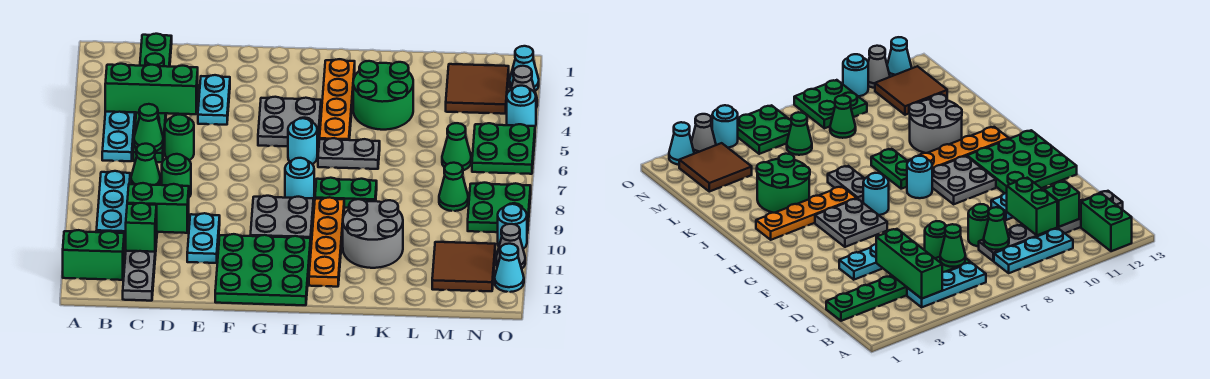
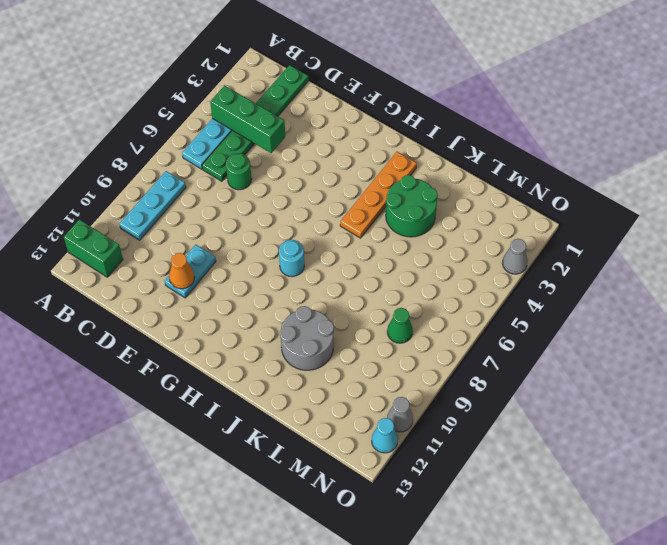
orange cone E11 level 2 -> none
none -> grey plate C8:C13 level 1
none -> green round brick D8 level 1
none -> cyan plate E3:E4 level 1
none -> green plate F11:H13 level 1

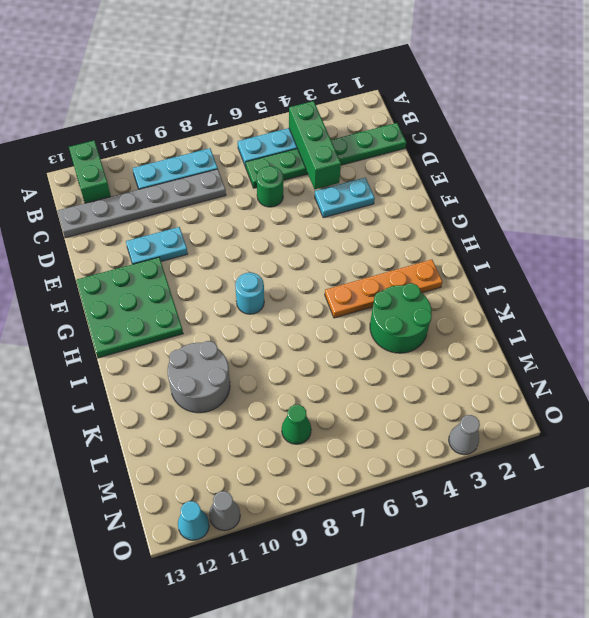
none -> green round brick D8 level 1
none -> grey plate G4:H5 level 1
none -> grey plate G9:H10 level 1
none -> cyan round brick H6 level 1

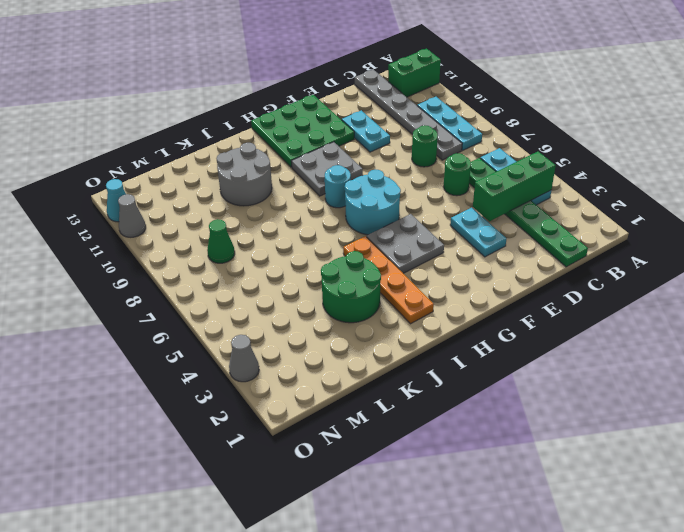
cyan round brick G6:H7 level 1 -> cyan round brick H6 level 1
none -> grey plate I6:J6 level 1
none -> green plate I8:J8 level 1
none -> orange plate I9:I12 level 1
none -> brown tile M2:N3 level 1

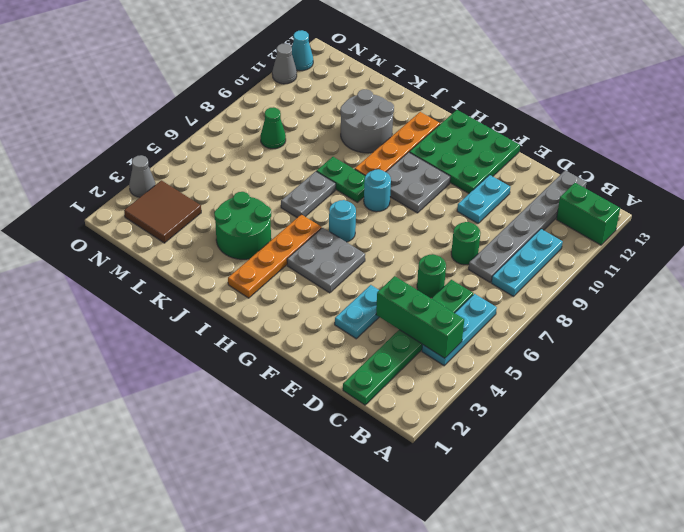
grey plate J6:J7 level 1 -> grey plate I6:J6 level 1
none -> green cone M6 level 1
none -> brown tile M11:N12 level 1
none -> green plate N5:O6 level 1
none -> green plate N8:O9 level 1

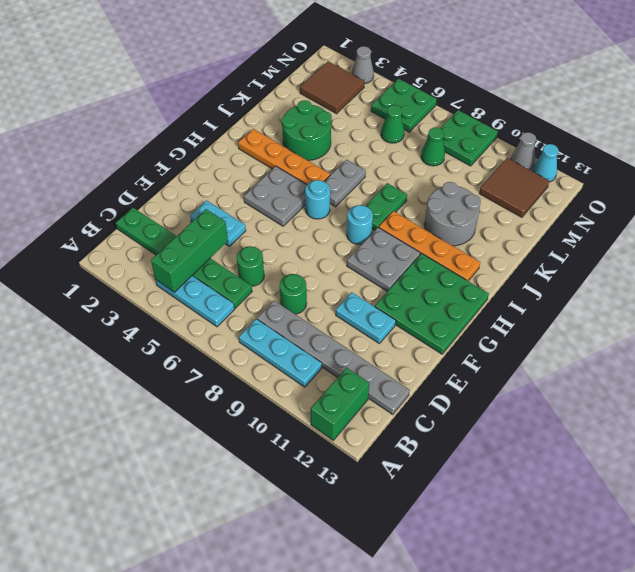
none -> cyan cone O2 level 1
none -> cyan round brick O4 level 1
none -> cyan round brick O10 level 1
none -> green cone C6 level 2

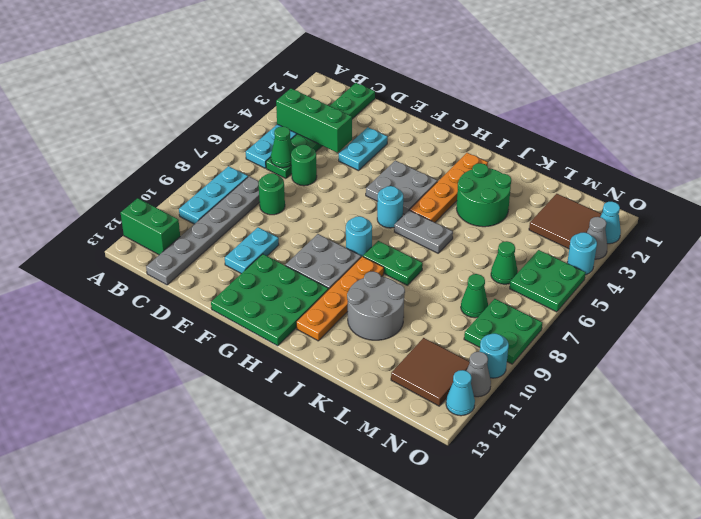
none -> green cone C8 level 2
none -> green brick C10:D10 level 2
none -> green brick C11 level 2

